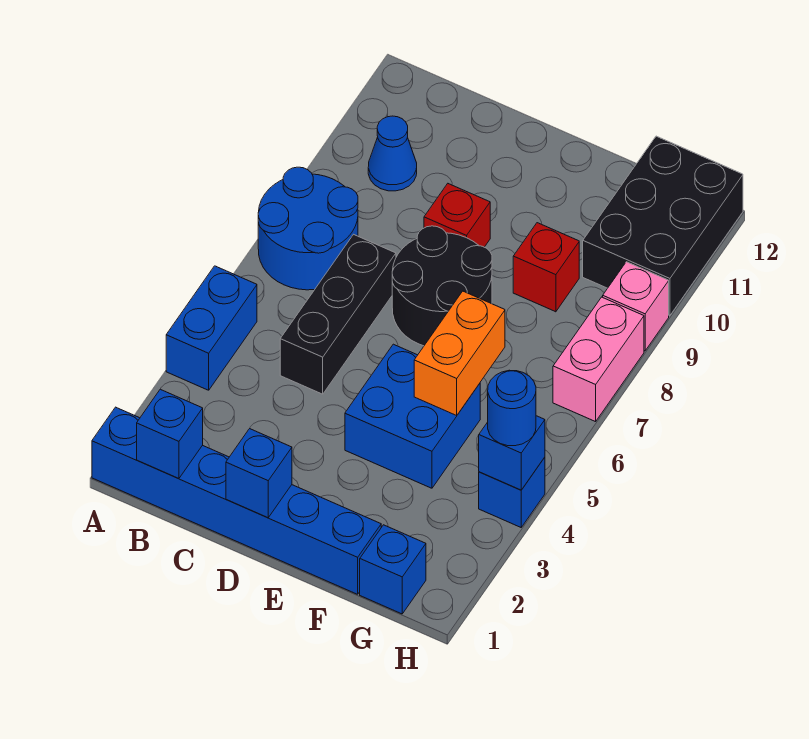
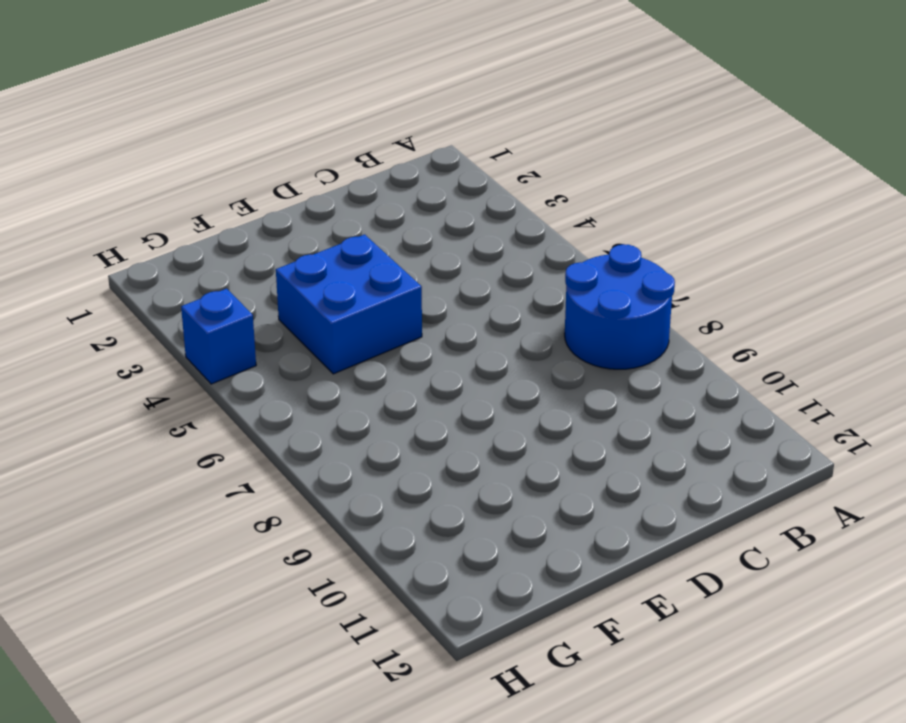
none -> blue brick A1:F1 level 1
none -> blue brick A4:A5 level 1
none -> blue cone B10 level 1

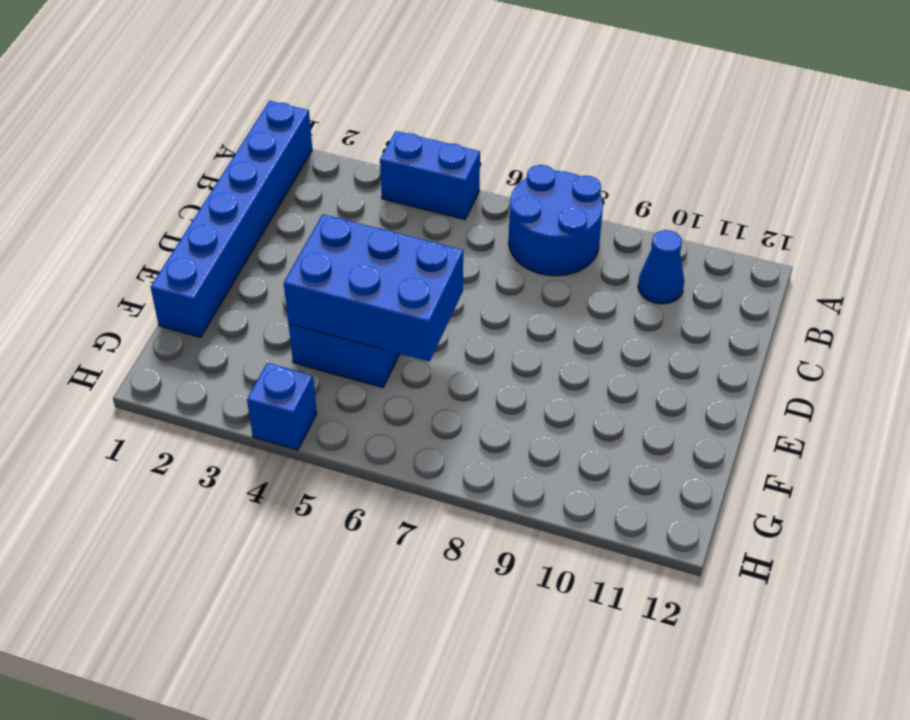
blue brick E4:F6 level 2 -> orange brick F5:F6 level 2
none -> black brick C5:C7 level 1
none -> black round brick D7:E8 level 1
none -> red brick D9 level 1

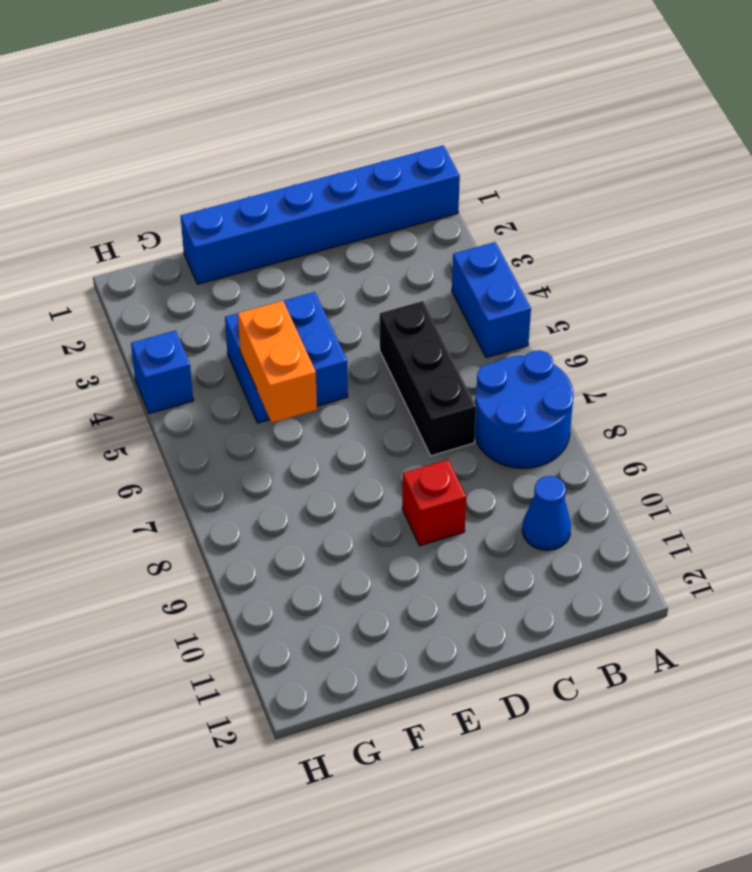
none -> black round brick D7:E8 level 1
none -> red brick F9 level 1
none -> blue brick G1 level 1

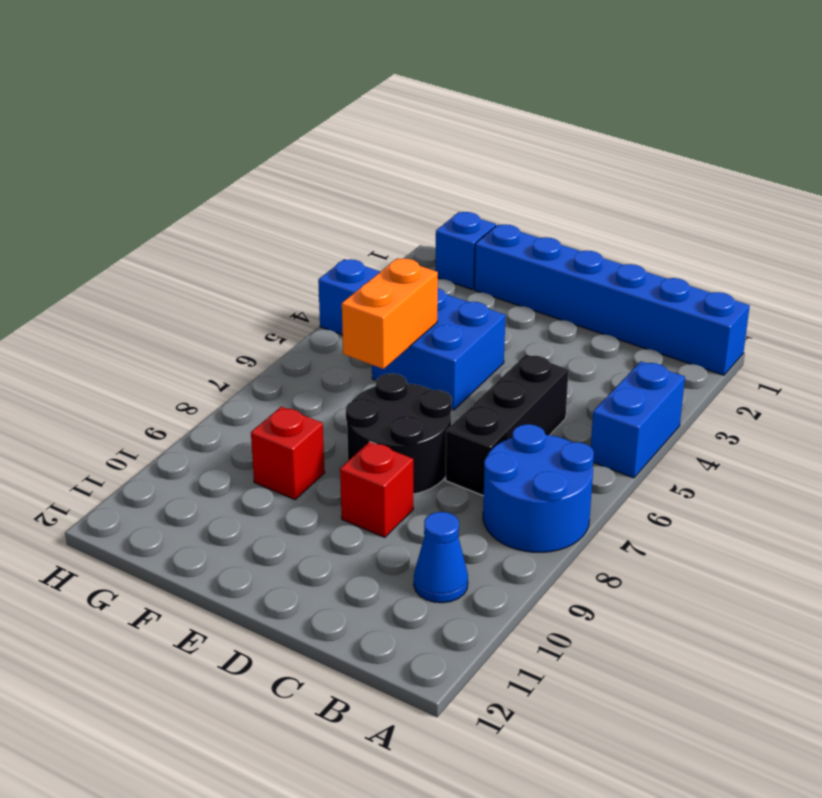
none -> black brick G10:H12 level 1
none -> pink brick H7:H8 level 1
none -> pink brick H9 level 1

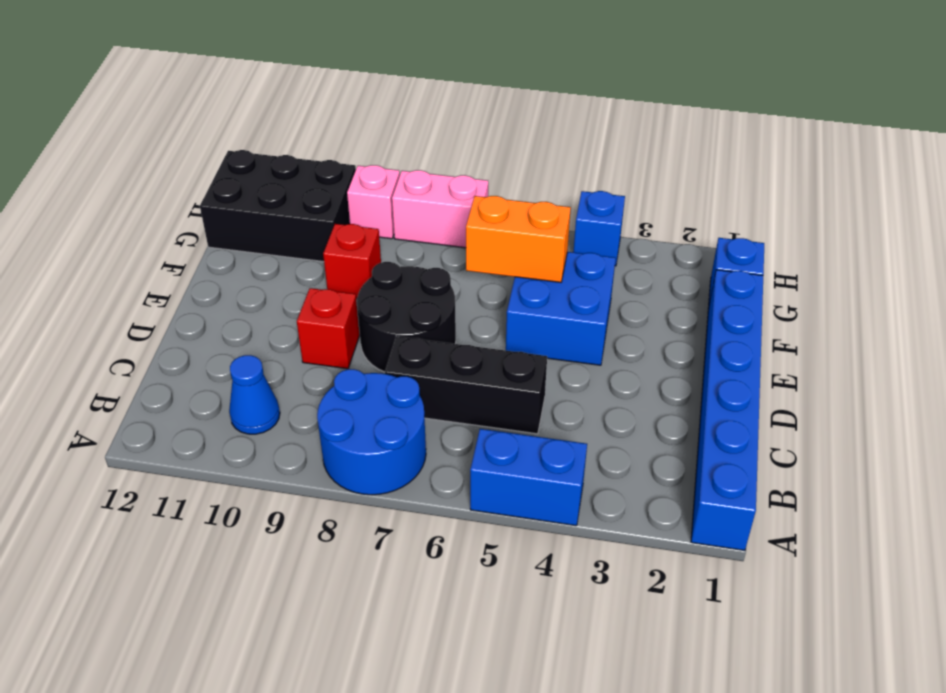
none -> blue brick B1 level 2
none -> blue brick D1 level 2
none -> blue brick H4 level 2

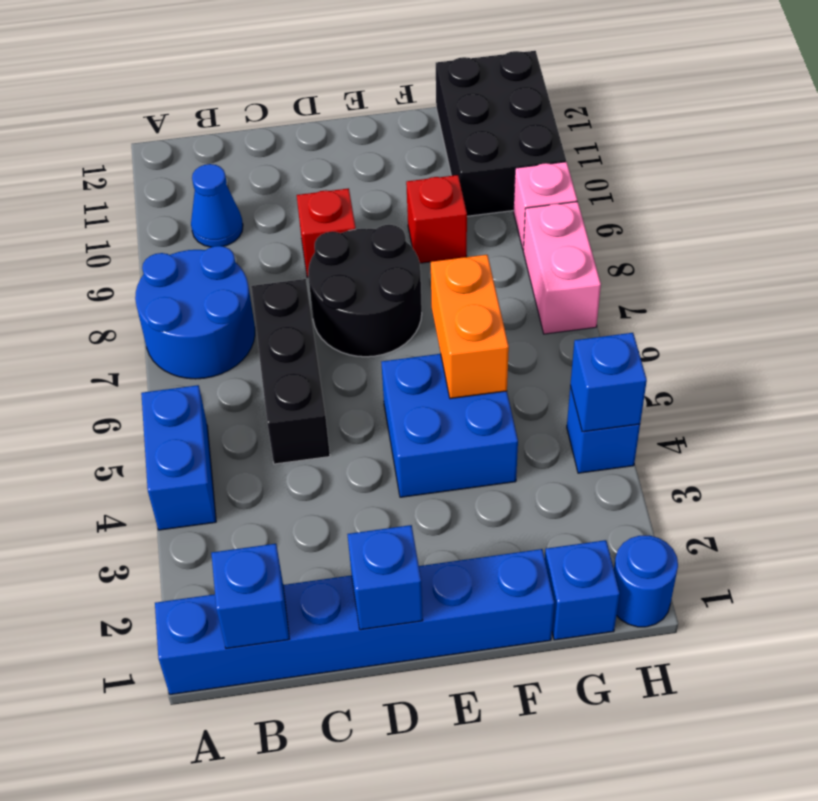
blue round brick H1 level 1 -> blue round brick H4 level 3

